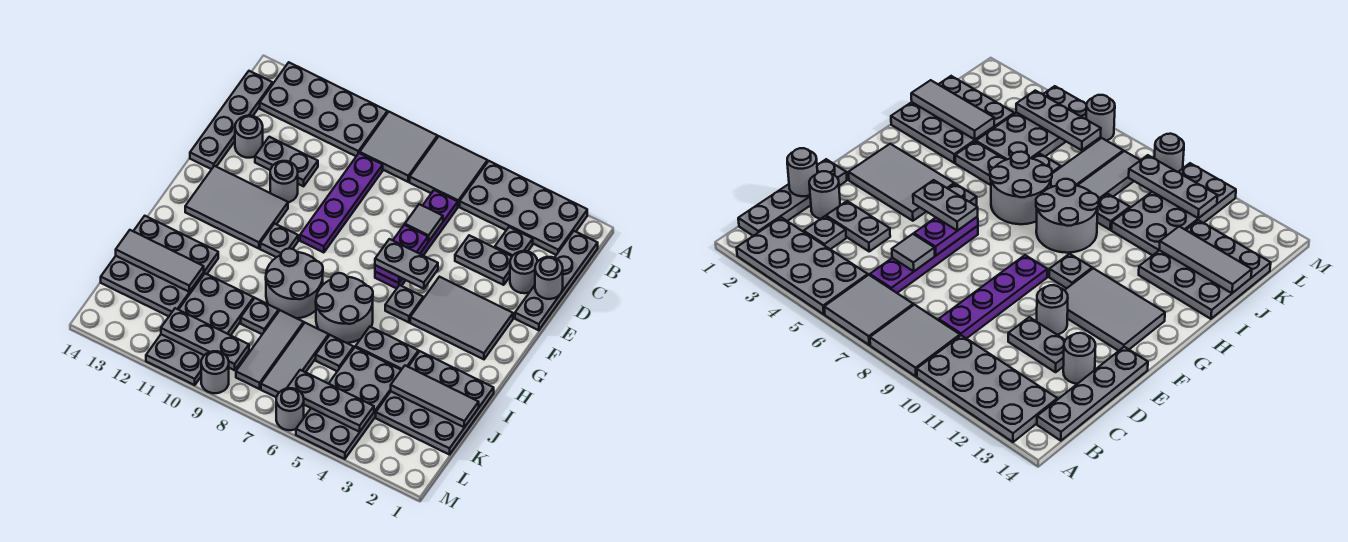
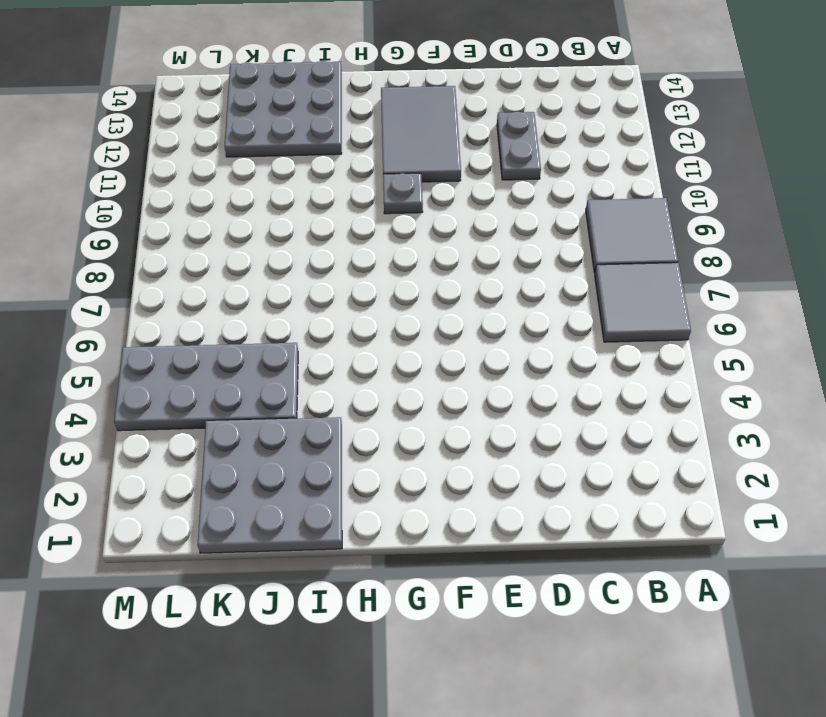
none -> grey plate A2:B5 level 1
none -> grey plate A10:B13 level 1
none -> grey plate B1:E1 level 1
none -> grey plate B14:E14 level 1

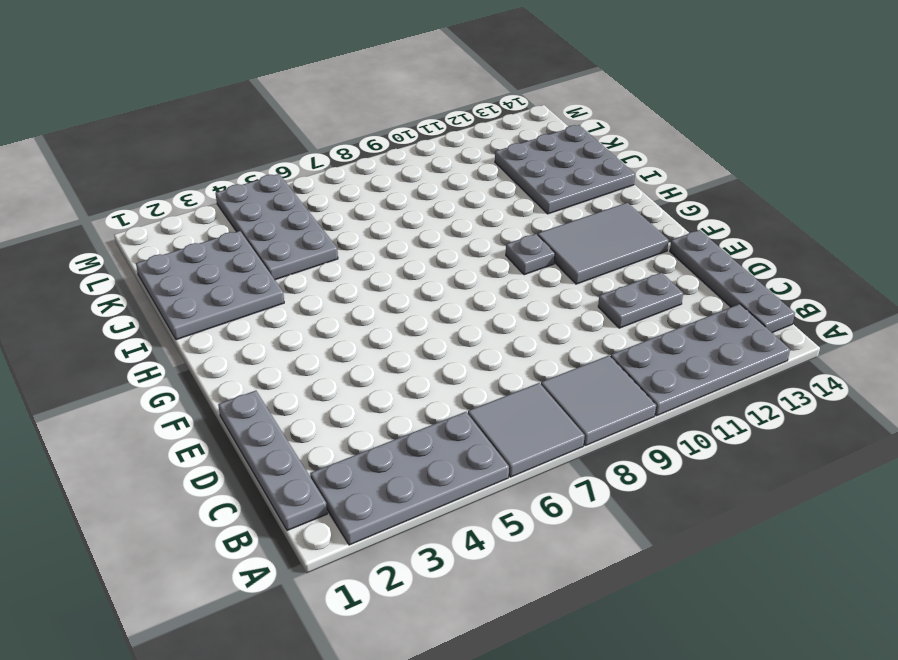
none -> grey plate C3 level 1
none -> purple plate C6:F6 level 1
none -> purple plate C9:F9 level 1
none -> grey round brick D2 level 1

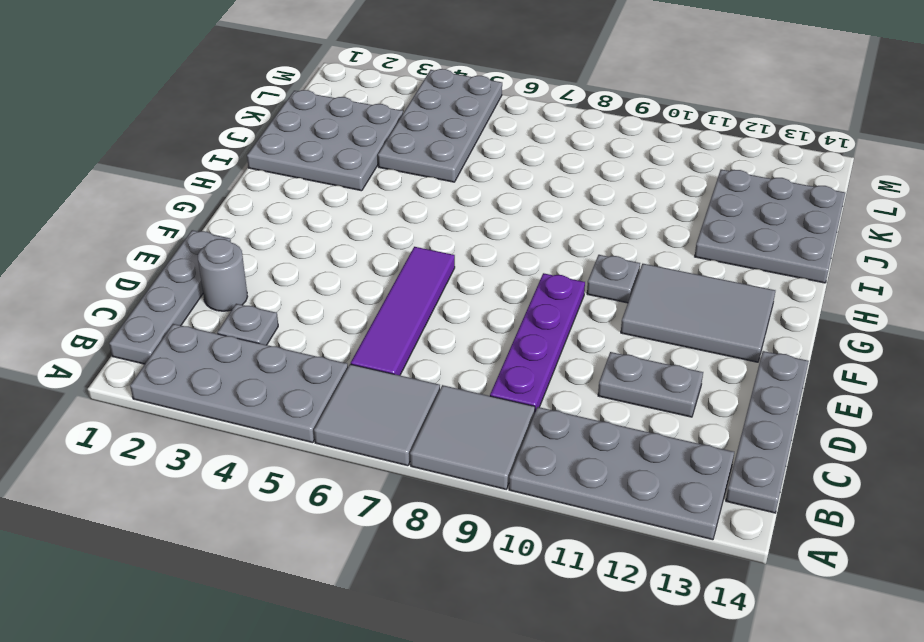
purple tile C6:F6 level 1 -> purple plate C6:F6 level 1
none -> grey plate D3:D4 level 1
none -> grey round brick D13 level 1
none -> grey round brick E11 level 1
none -> grey tile F2:G4 level 1

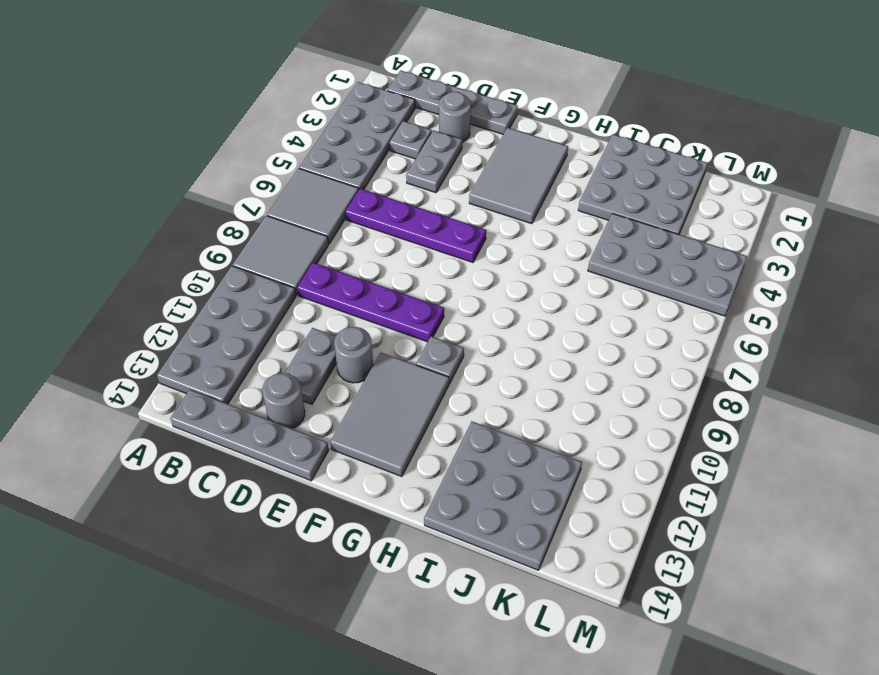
none -> grey plate G5 level 1
none -> grey round brick H6:I7 level 1
none -> grey round brick H8:I9 level 1
none -> grey plate I4:I5 level 1

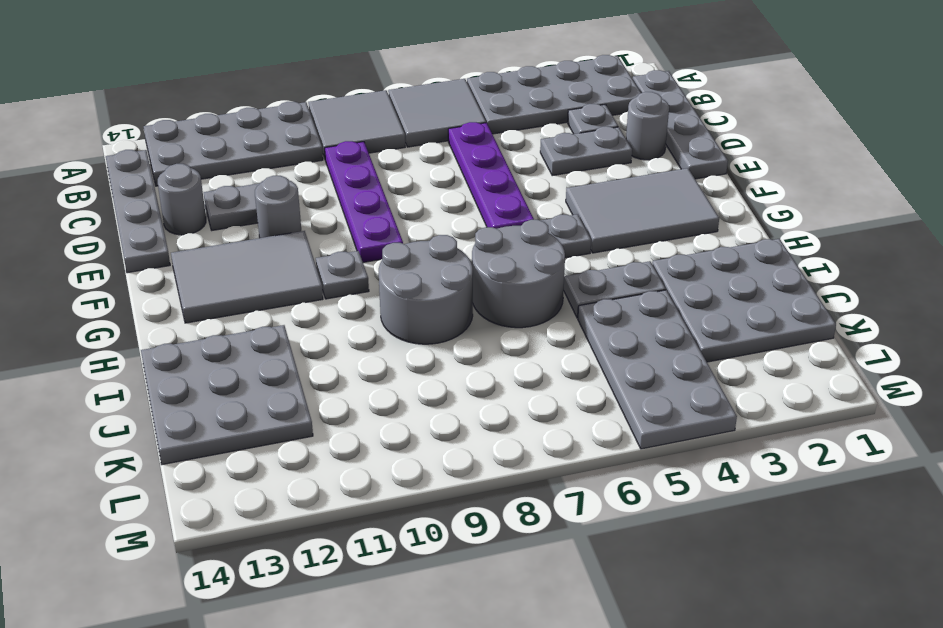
none -> grey plate J6 level 1
none -> grey tile J7:L7 level 1
none -> grey tile J8:L8 level 1
none -> grey plate J9 level 1

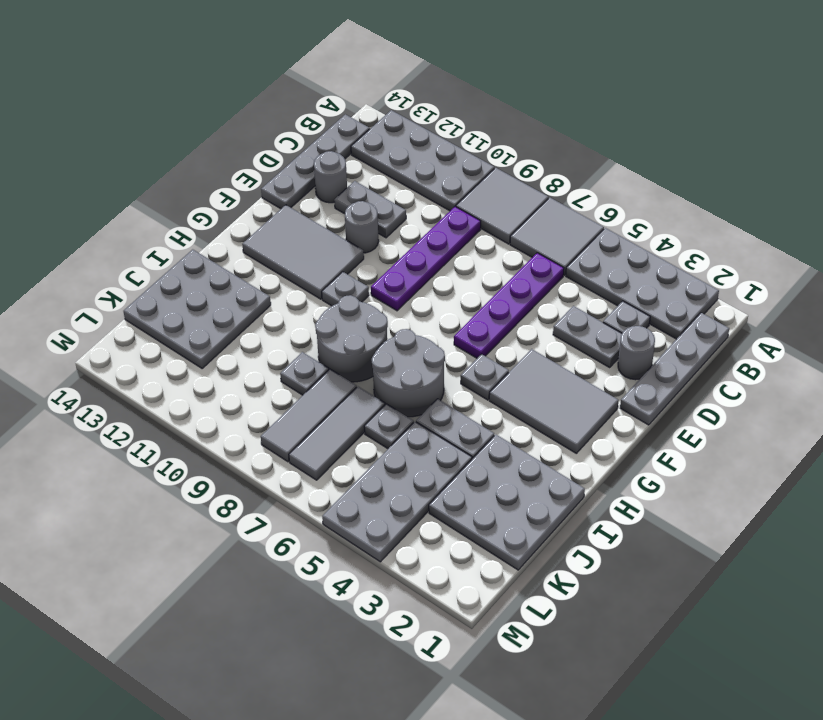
none -> grey plate J10:M11 level 1
none -> grey round brick M6 level 1
none -> grey round brick M9 level 1
none -> grey round brick D1 level 2

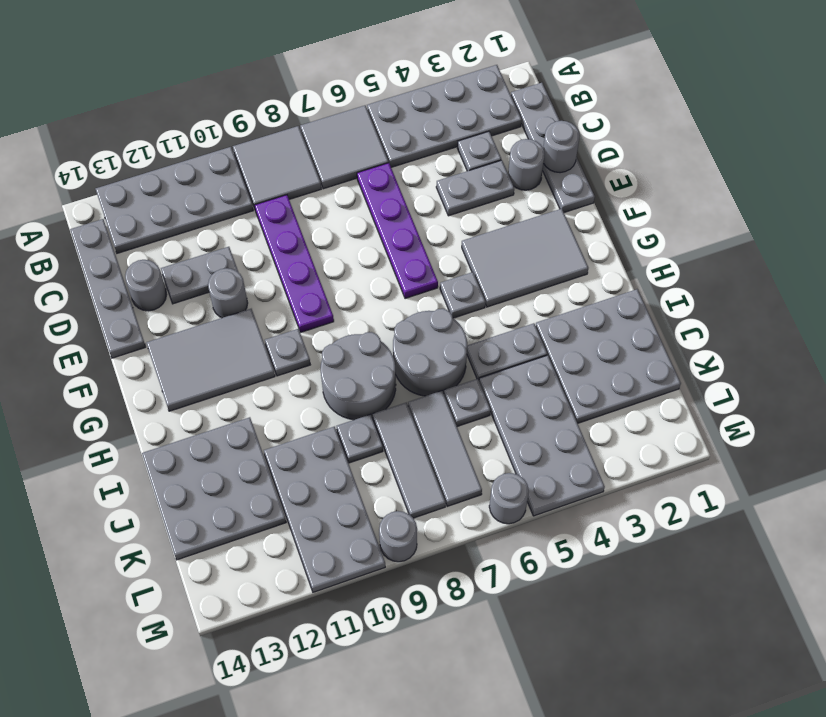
none -> grey tile D6 level 2
none -> purple plate E6:F6 level 2
none -> grey tile J1:J3 level 2
none -> grey tile J12:J14 level 2

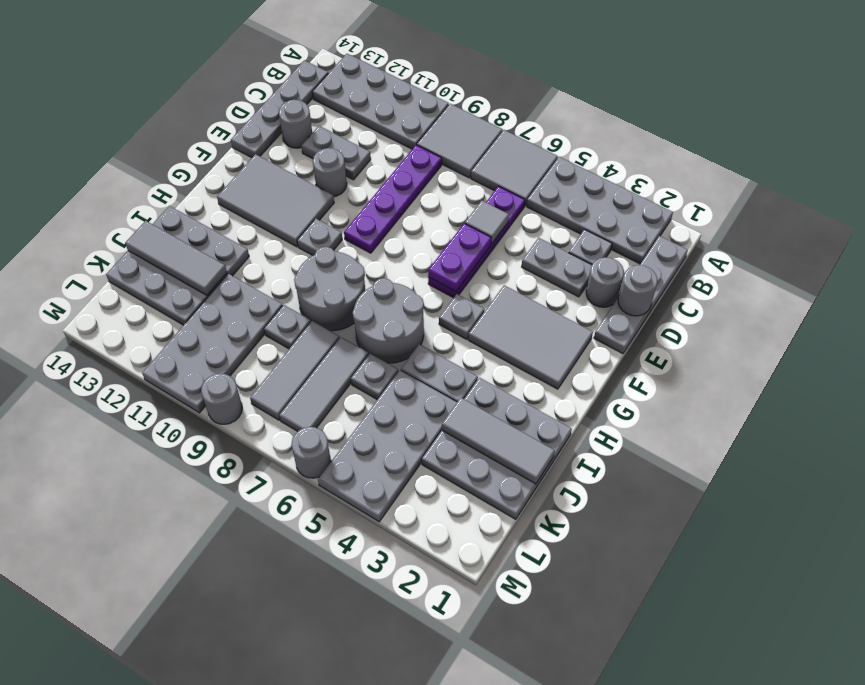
none -> grey plate L4:L6 level 2
none -> grey plate L9:L11 level 2
none -> grey plate F5:F6 level 3

